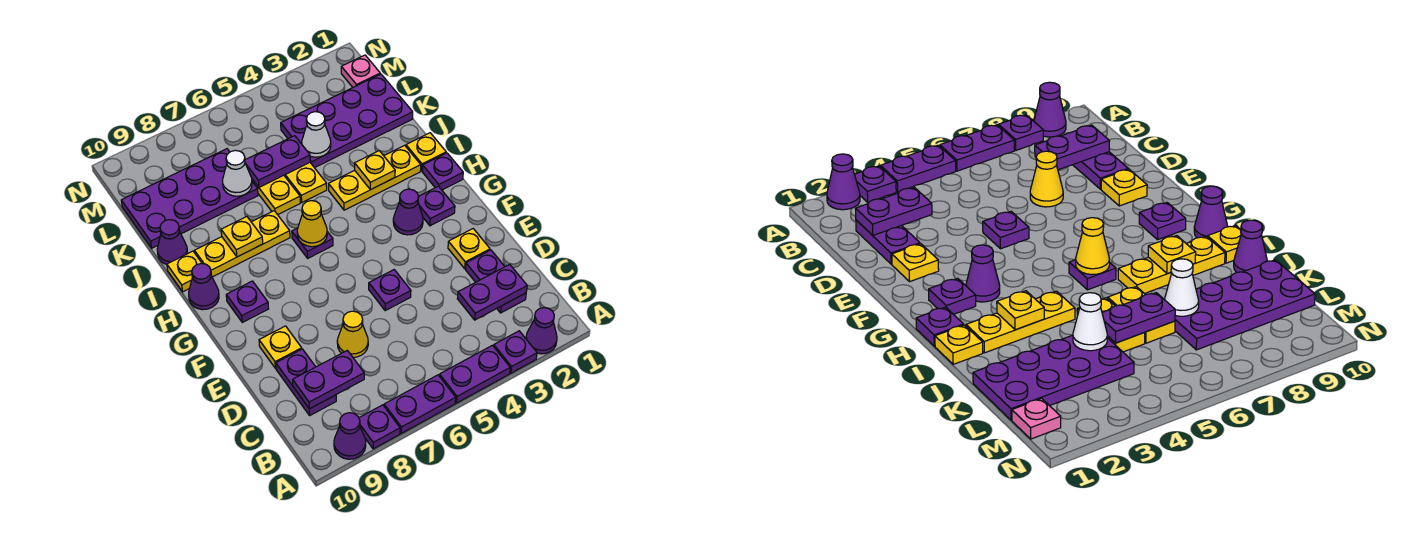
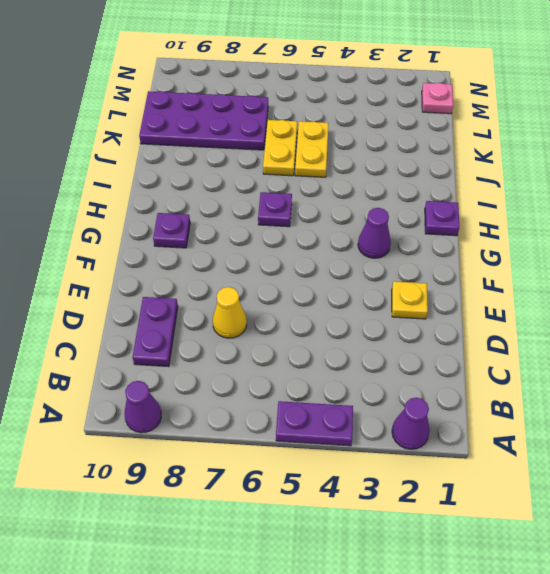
none -> purple plate A3 level 1
none -> purple plate A6:A7 level 1
none -> purple plate A8 level 1
none -> purple plate C2:D2 level 1

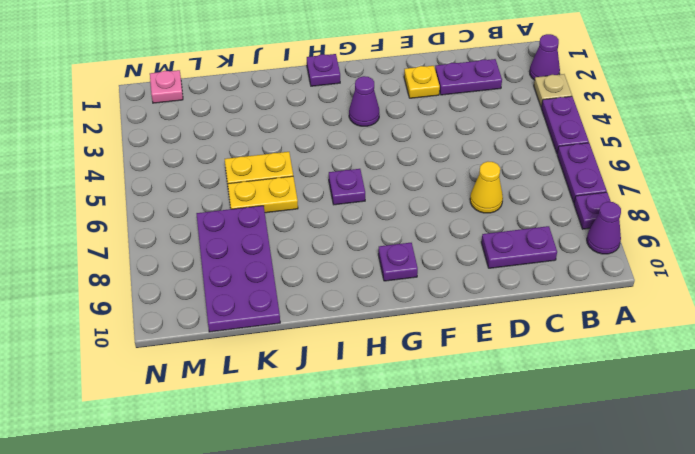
tan plate A3 level 1 -> purple plate A3 level 1
none -> purple plate E5 level 1
none -> yellow plate E9 level 1
none -> purple plate G2 level 1
none -> purple cone H10 level 1

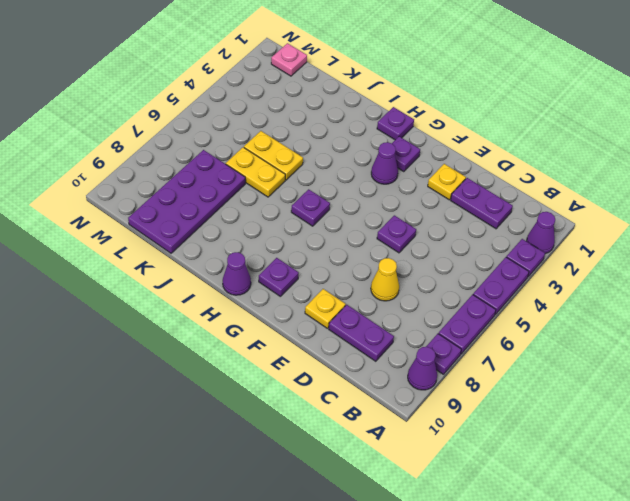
none -> yellow plate I1 level 1
none -> yellow plate I2:I4 level 1
none -> yellow plate I7:I9 level 1
none -> yellow plate I10 level 1

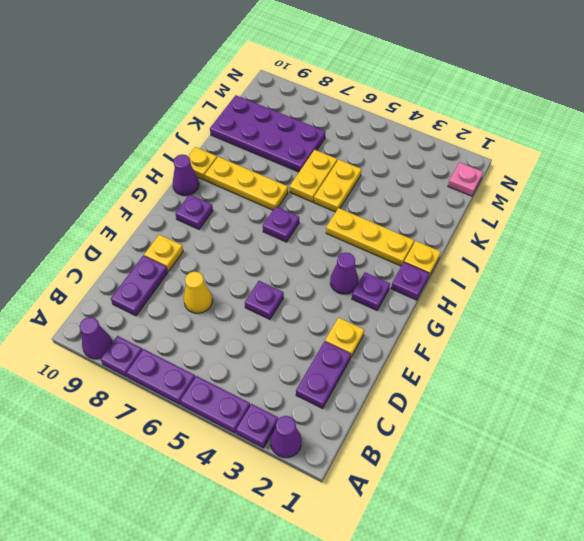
none -> purple cone J10 level 1
none -> purple plate K1:L4 level 1
none -> purple plate C2:C3 level 2
none -> purple plate C8:C9 level 2

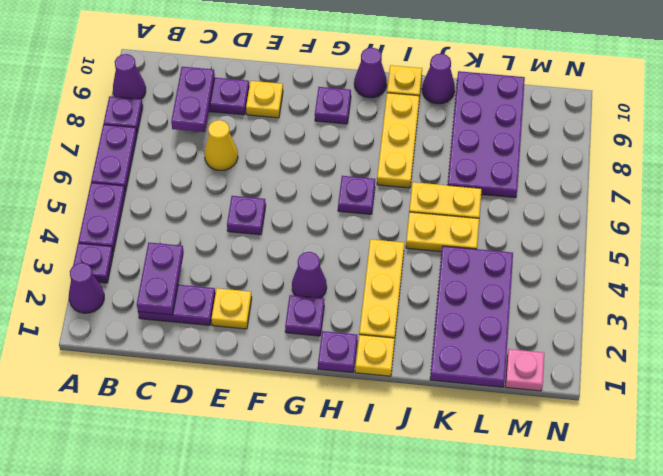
none -> yellow cone H6 level 2
none -> yellow plate I3 level 2
none -> yellow plate I8 level 2
none -> white cone K4 level 2

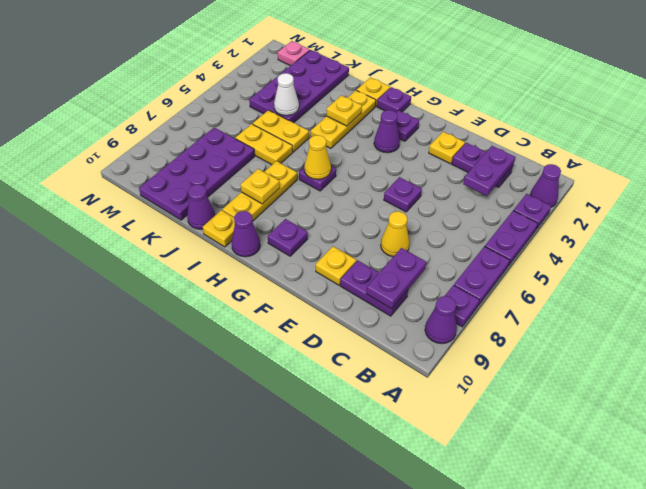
none -> purple plate K5:K6 level 2
none -> white cone K7 level 2

